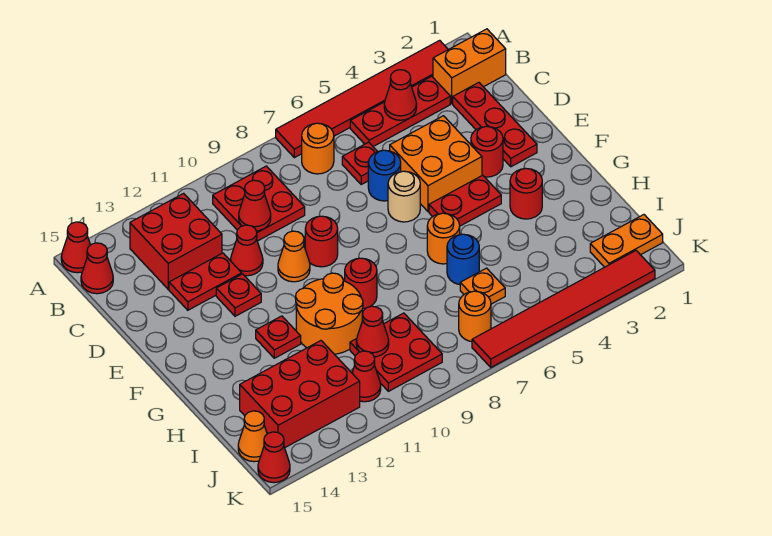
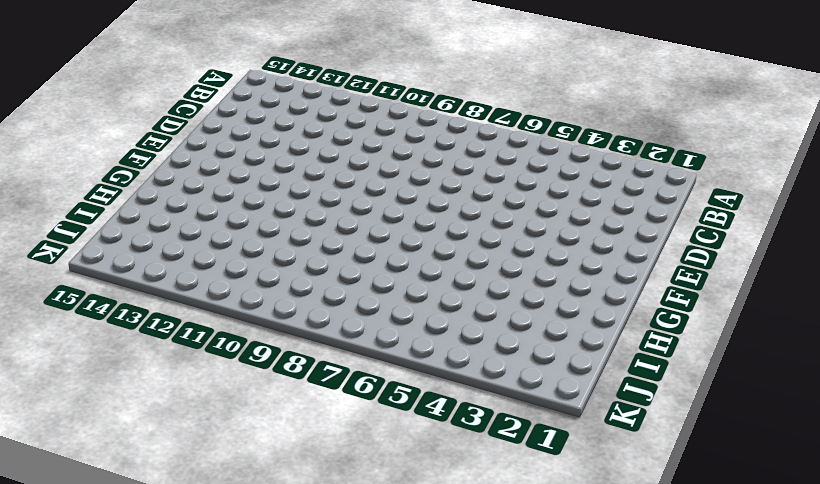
none -> red tile A2:A7 level 1
none -> red cone A15 level 1
none -> orange brick B1:B2 level 1
none -> red plate B3:B5 level 1

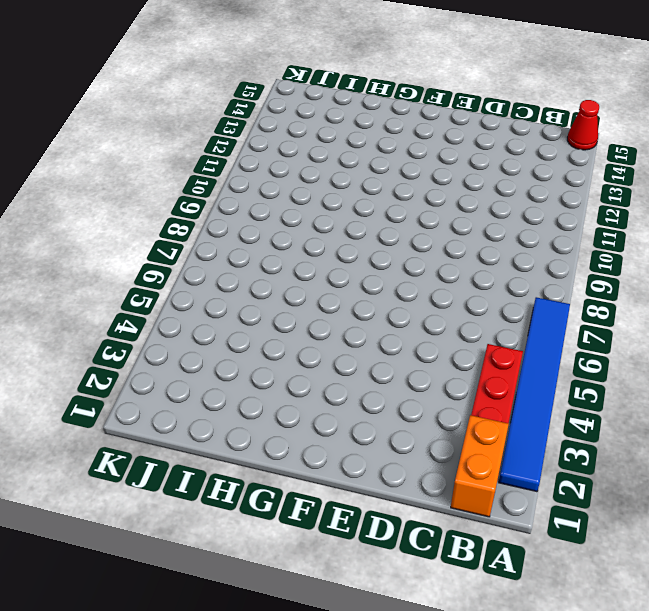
blue tile A2:A7 level 1 -> red tile A2:A7 level 1
none -> orange round brick B7 level 1
none -> red plate B9:C10 level 1
none -> red brick B12:C13 level 1
none -> red cone B15 level 1

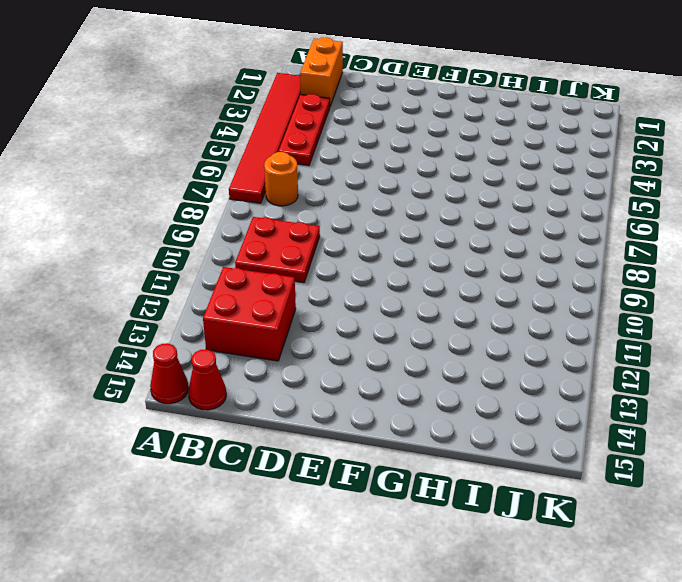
none -> red plate C2:E2 level 1
none -> red plate C6 level 1
none -> orange brick D4:E5 level 1
none -> blue round brick D6 level 1

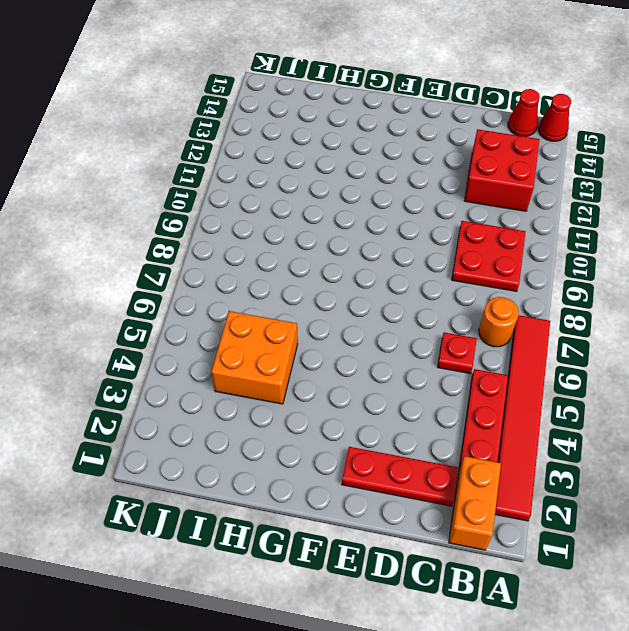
orange brick H4:I5 level 1 -> orange brick D4:E5 level 1
none -> blue round brick D6 level 1
none -> red cone D11 level 1
none -> red plate D12:D13 level 1
none -> red round brick E3 level 1

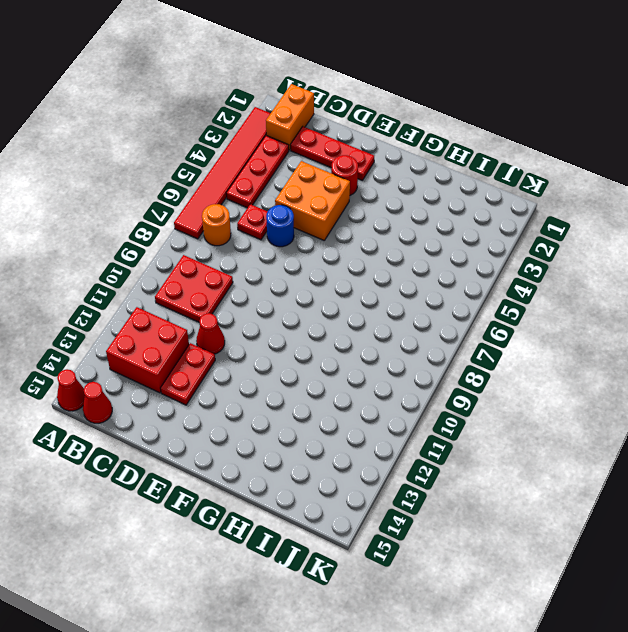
none -> tan round brick E6 level 1
none -> red round brick E9 level 1
none -> orange cone E10 level 1
none -> red plate E12 level 1

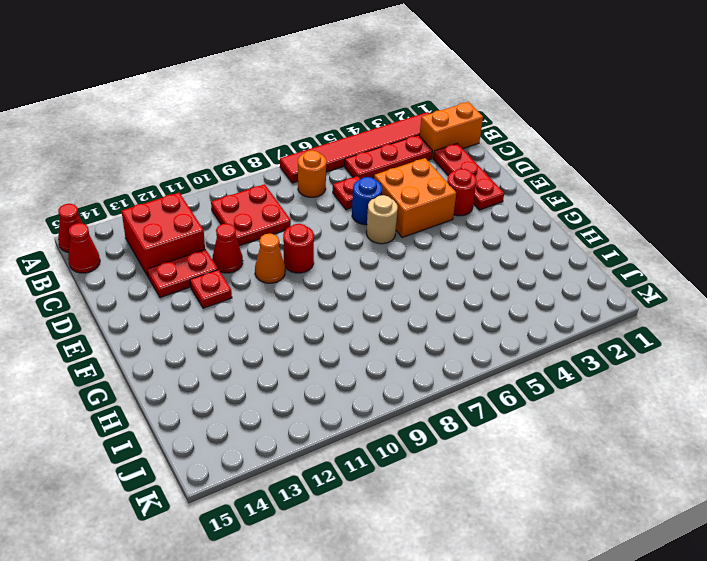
none -> red plate F4:F5 level 1
none -> red round brick G3 level 1
none -> orange round brick G6 level 1
none -> red round brick G9 level 1

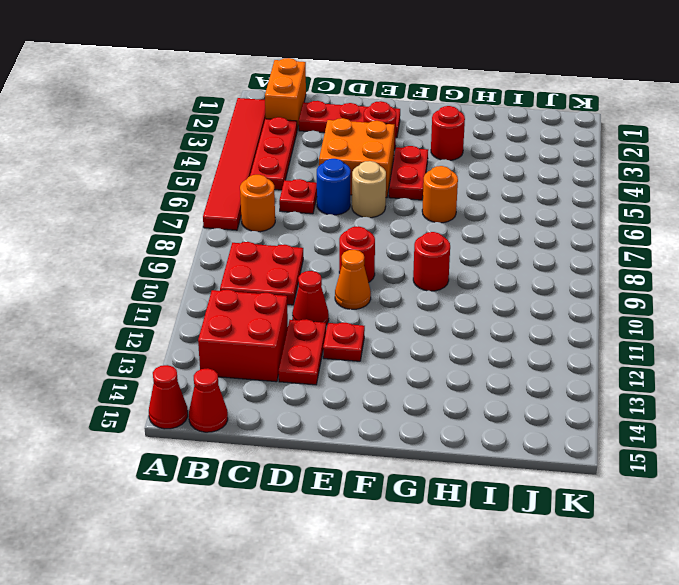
none -> orange round brick G10:H11 level 1
none -> red plate G12 level 1
none -> blue round brick H6 level 1
none -> orange plate I6 level 1

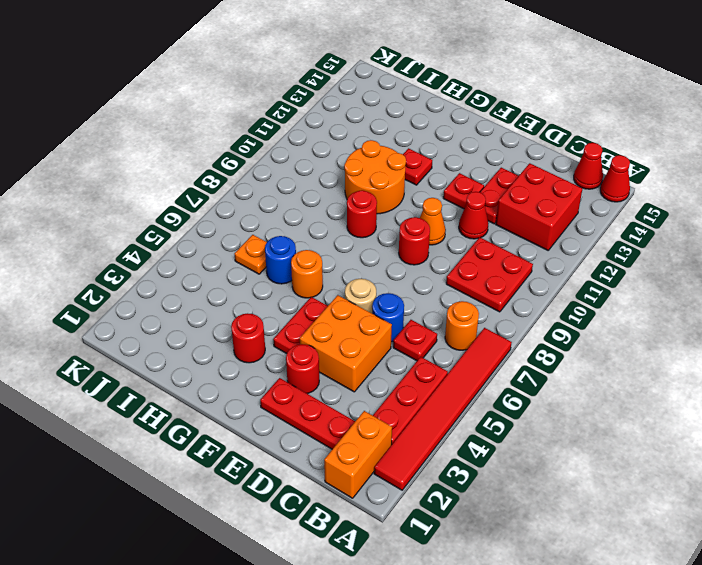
none -> red plate I9:J10 level 1
none -> red brick I12:J14 level 1
none -> orange plate J1:J2 level 1
none -> orange round brick J7 level 1

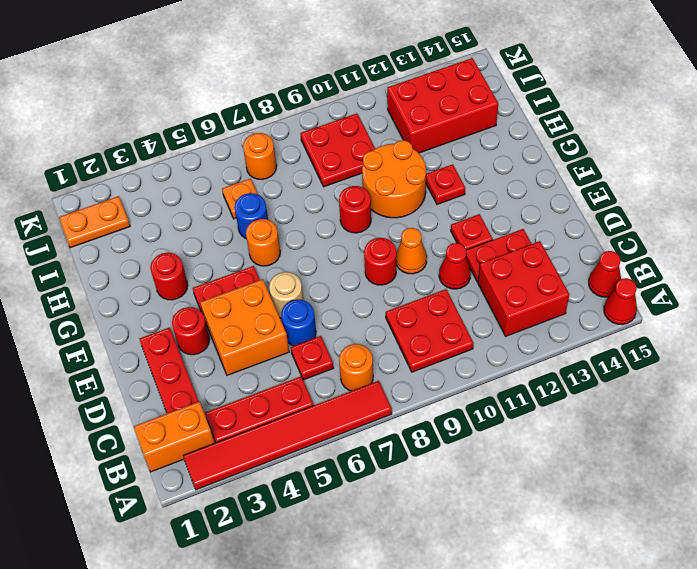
none -> red cone J11 level 1
none -> orange cone J15 level 1
none -> red tile K2:K7 level 1
none -> red cone K15 level 1

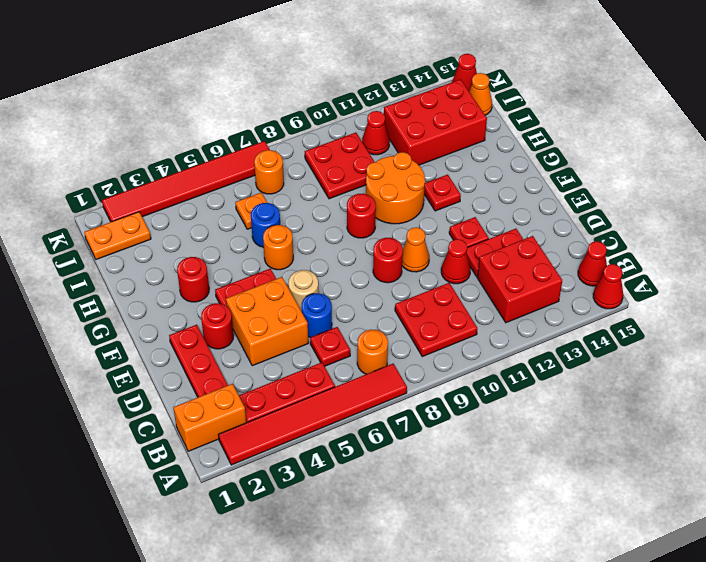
none -> red cone B4 level 2
none -> red cone C10 level 2
none -> red cone I10 level 2

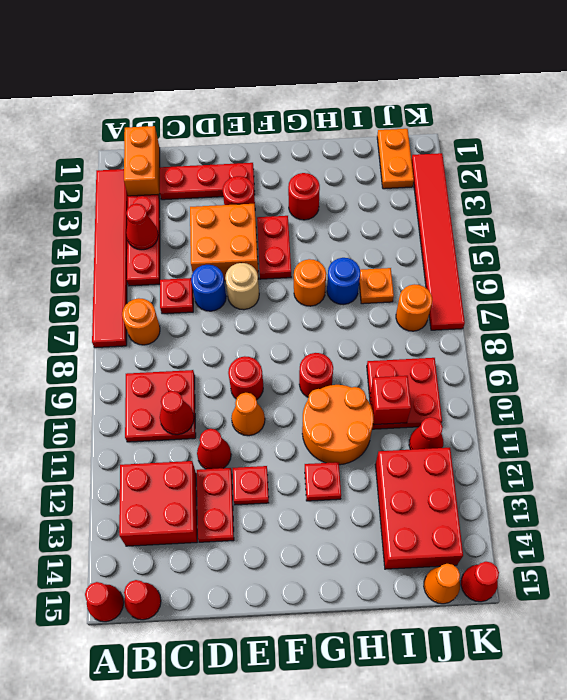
red brick I10 level 2 -> red cone I10 level 2

